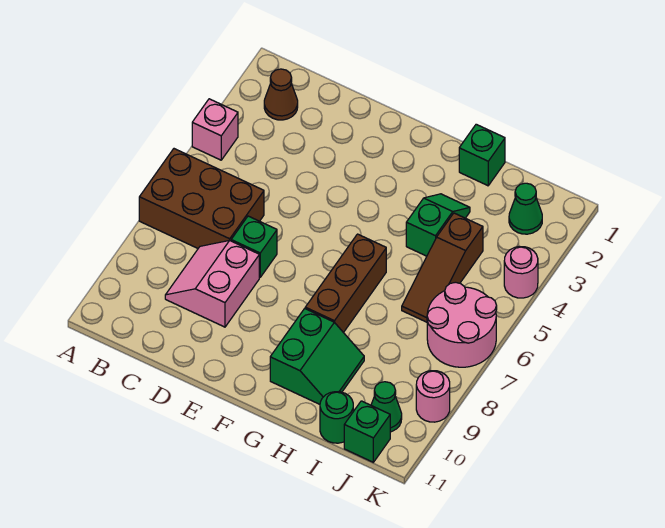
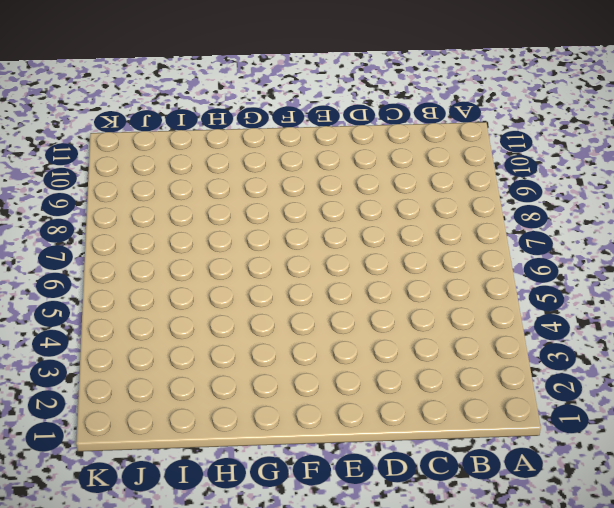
none -> pink brick A4 level 1
none -> brown brick A6:C7 level 1
none -> brown cone B2 level 1

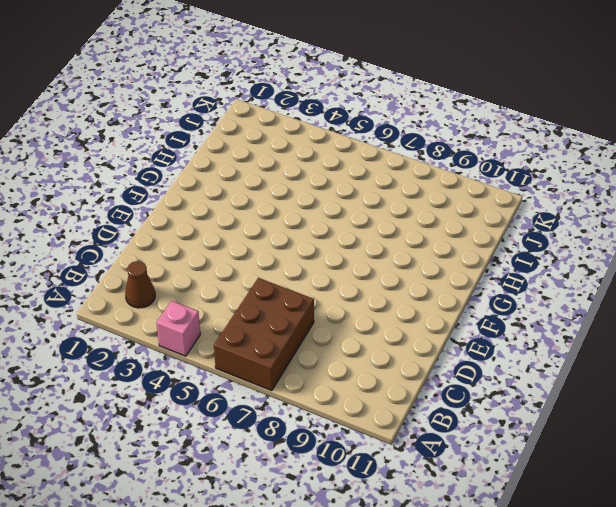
none -> pink slope C8:D9 level 1 top D
none -> green brick D7 level 1
none -> brown brick G6:G8 level 1

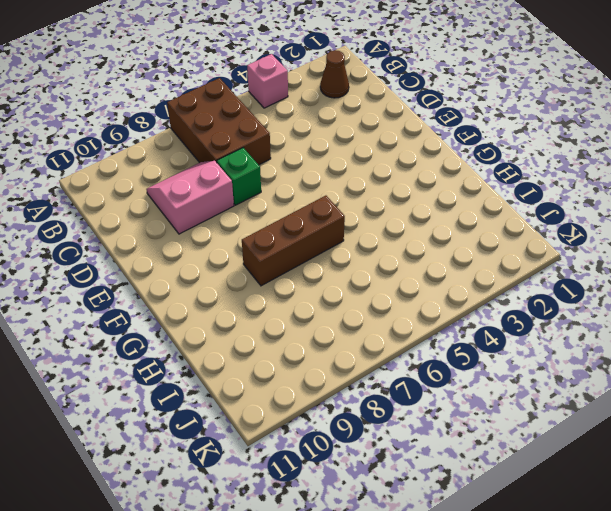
none -> green slope G9:H10 level 1 top G
none -> green brick H1 level 1
none -> green slope H3:H4 level 1 top 4

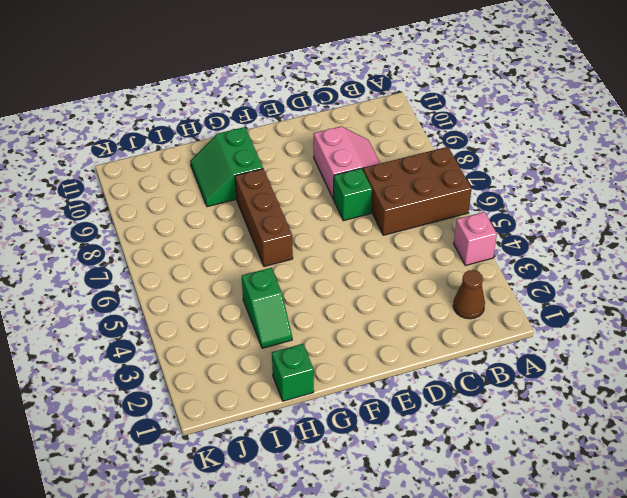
none -> brown slope I4:I6 level 1 top 4
none -> green round brick I11 level 1
none -> green cone J2 level 1

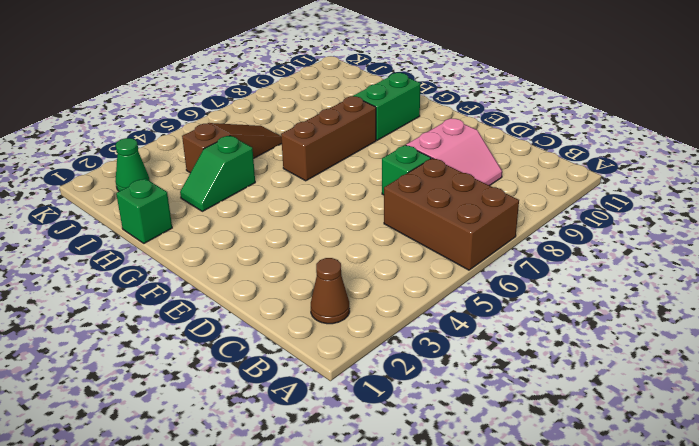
none -> pink brick A4 level 1
none -> green round brick I11 level 1
none -> pink round brick J6:K7 level 1

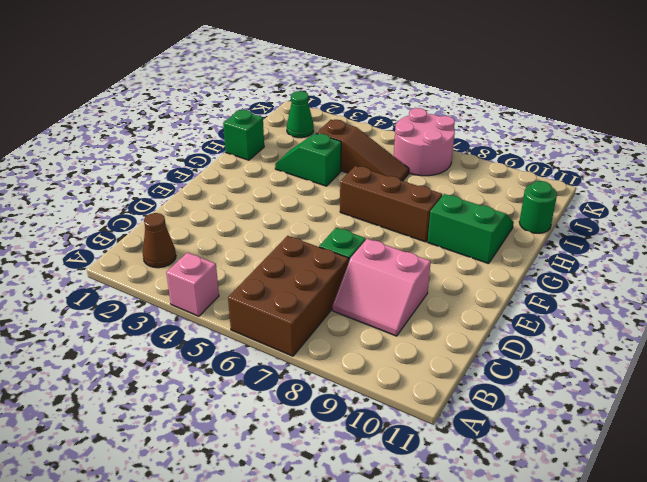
none -> green cone J10 level 1
none -> green brick J11 level 1
none -> pink round brick K4 level 1

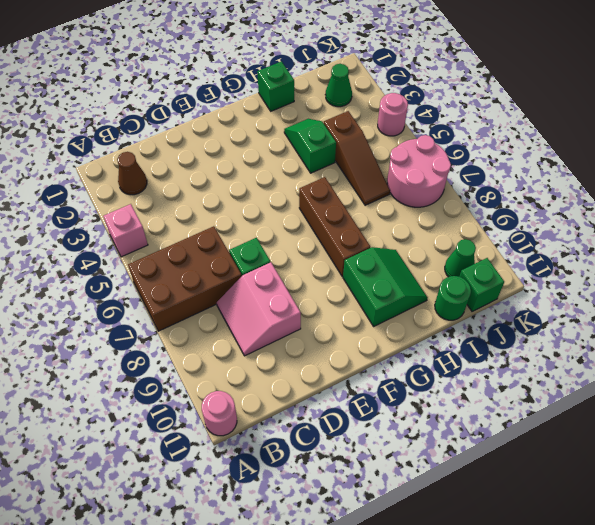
pink round brick A11 level 1 -> pink round brick K9 level 1

